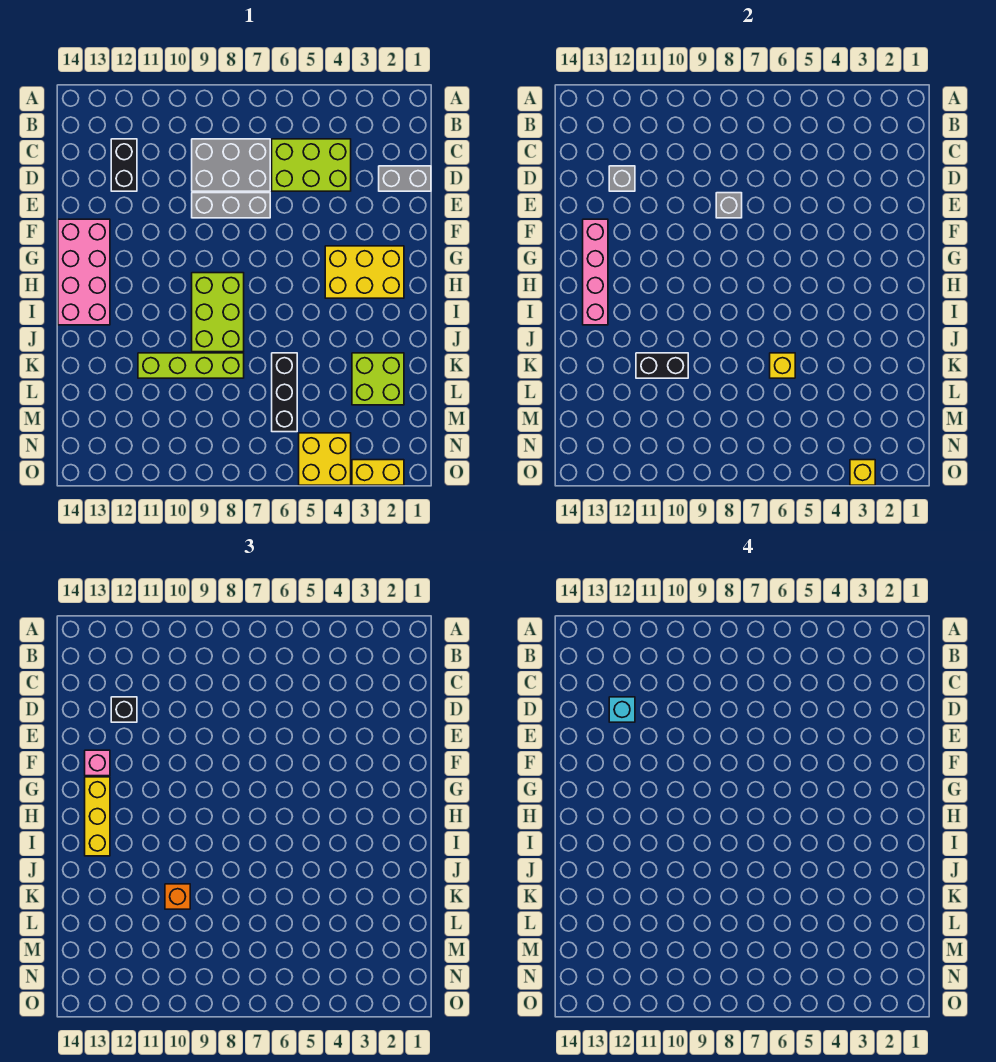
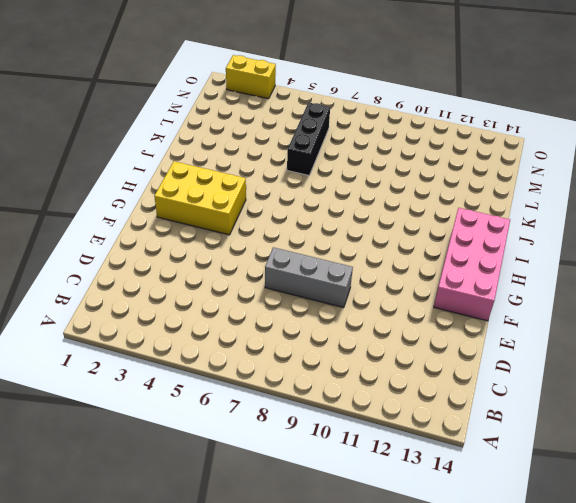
none -> lime brick C4:D6 level 1
none -> grey brick C7:D9 level 1
none -> black brick C12:D12 level 1

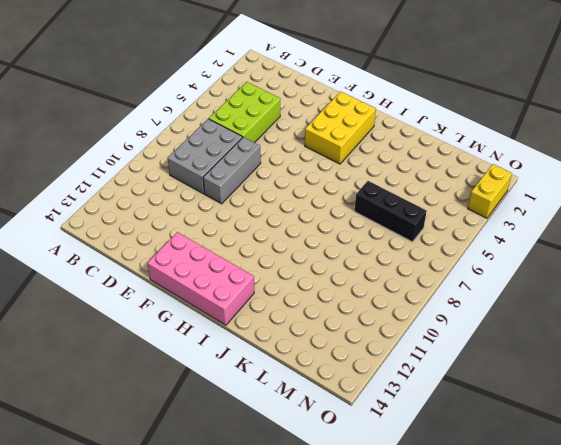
none -> black brick C12:D12 level 1
none -> grey brick D1:D2 level 1
none -> lime brick H8:J9 level 1

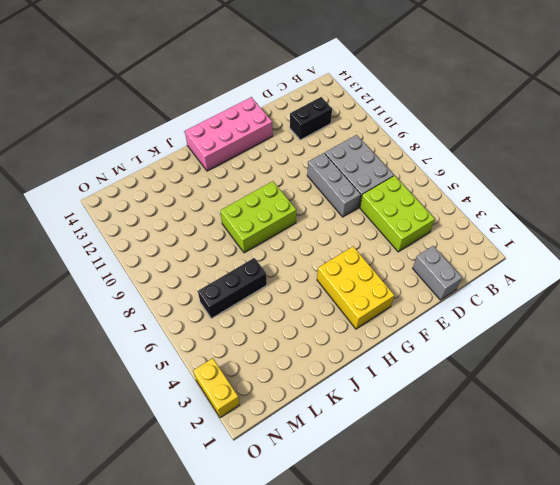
none -> lime brick K2:L3 level 1
none -> lime brick K8:K11 level 1
none -> yellow brick N4:O5 level 1

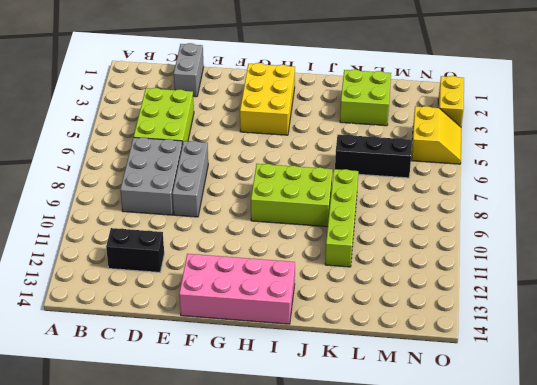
yellow slope N4:O5 level 1 top N -> yellow brick N4:O5 level 1
none -> grey brick D12 level 2
none -> grey brick E8 level 2
none -> pink brick F13:I13 level 2

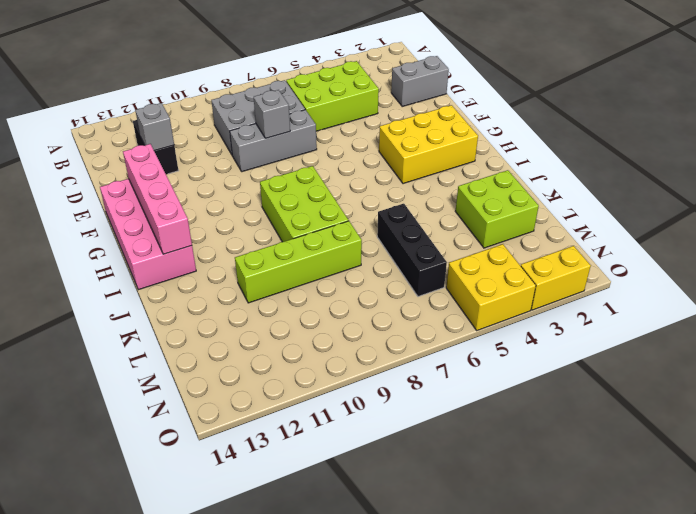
none -> yellow brick K6 level 2
none -> black brick K10:K11 level 2
none -> yellow brick O3 level 2

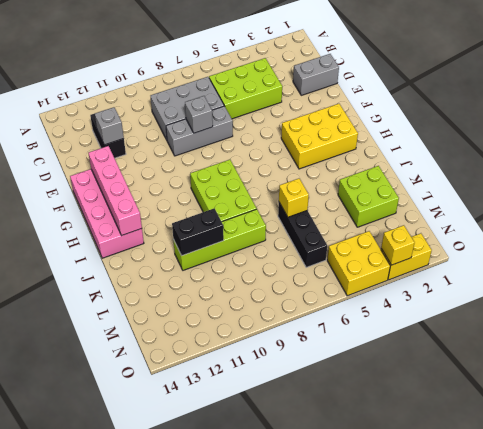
none -> black brick D12 level 3
none -> pink brick F13 level 3
none -> yellow brick G13:I13 level 3

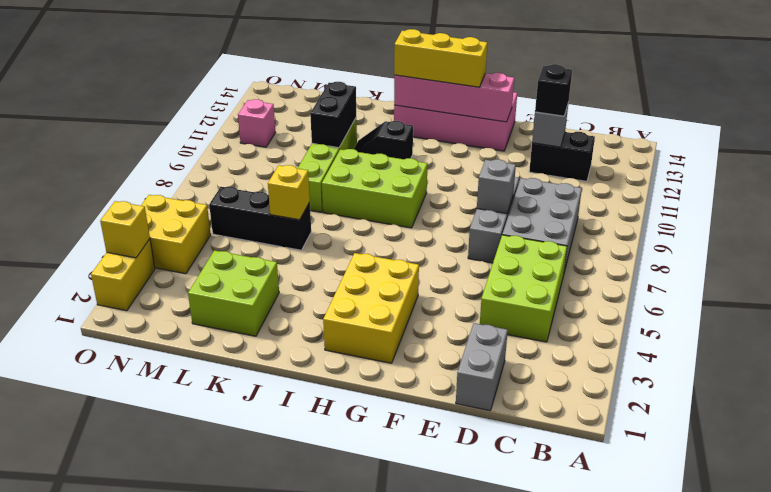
black slope I11:J11 level 1 top I -> none
pink brick N11 level 1 -> pink brick F13 level 3
none -> orange brick K10 level 3
none -> cyan brick D12 level 4

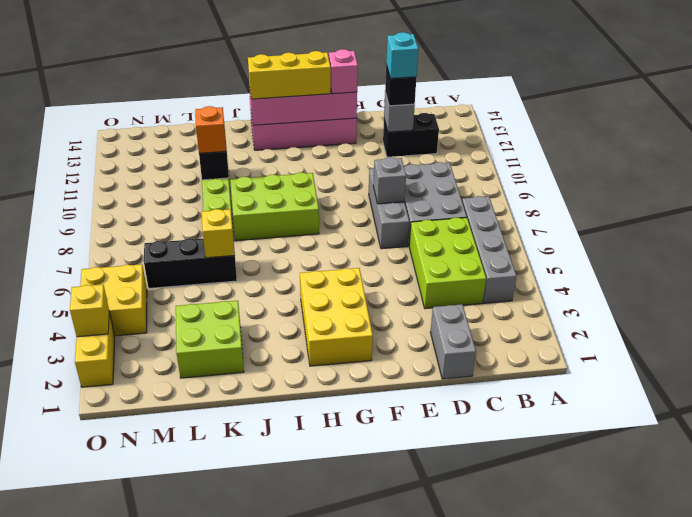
grey brick B4:B7 level 1 -> none

